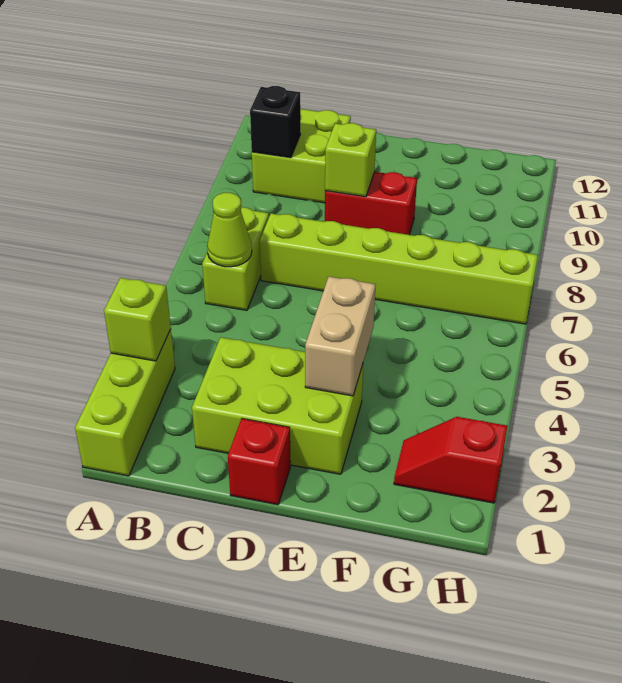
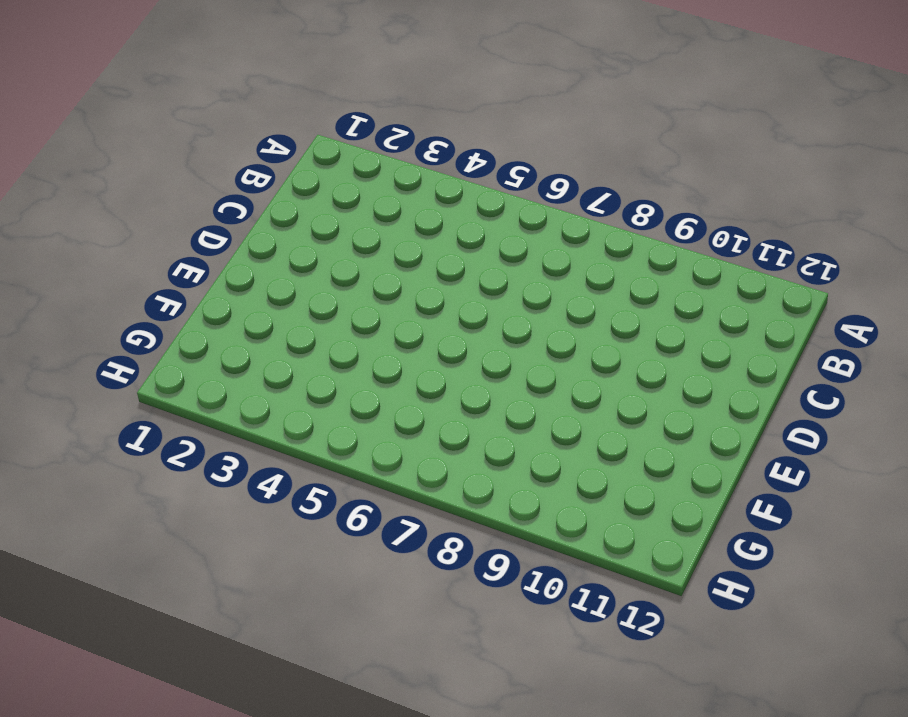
none -> lime brick A1:A3 level 1
none -> lime brick B6:B7 level 1
none -> lime brick B10:C11 level 1

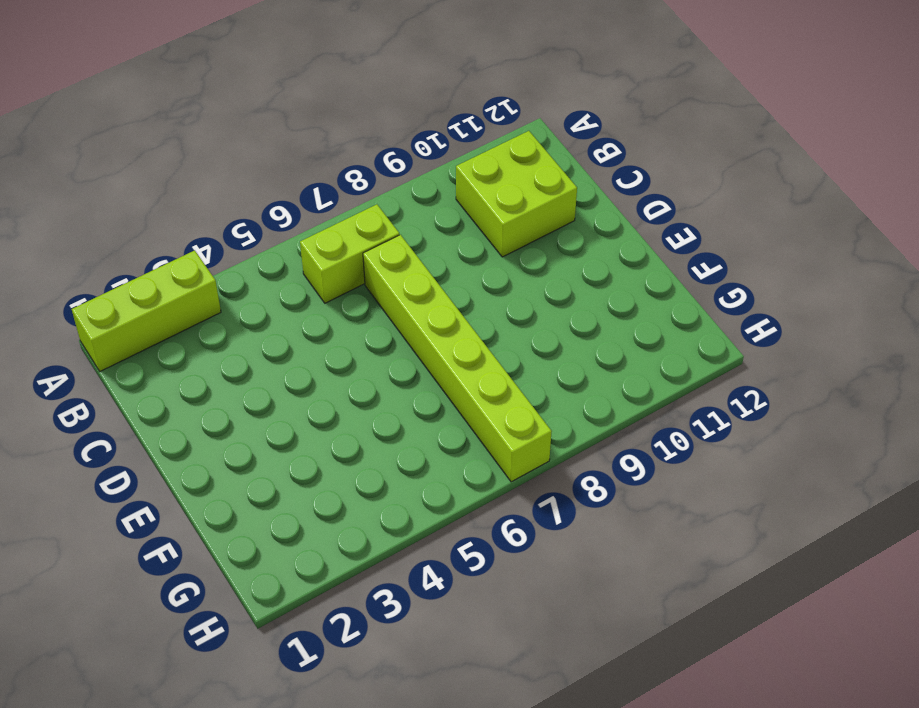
none -> lime brick C2:E3 level 1
none -> red brick D1 level 1
none -> red brick D9:E9 level 1

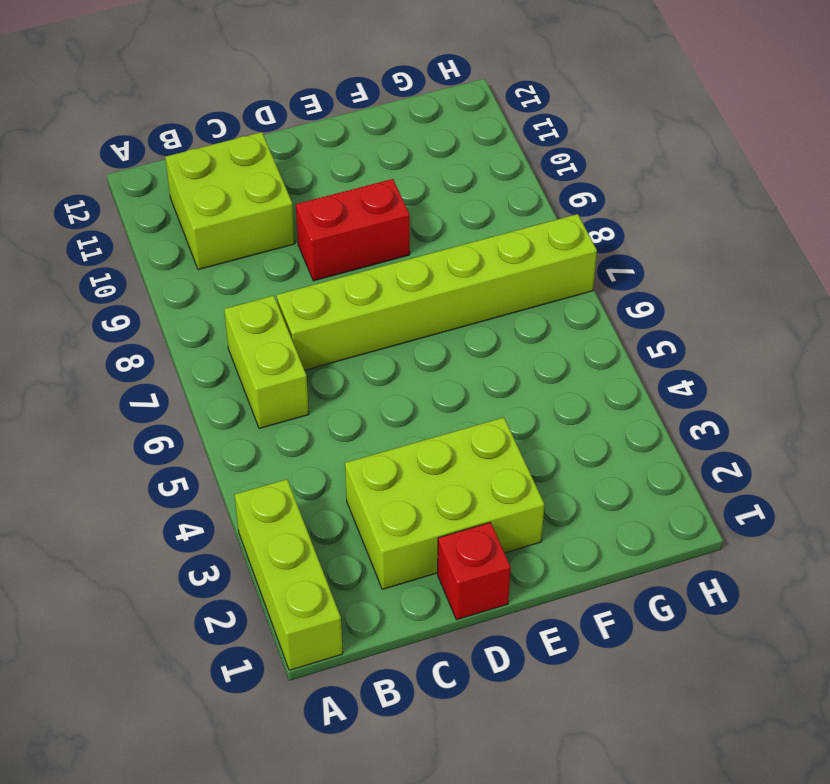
none -> red slope G2:H2 level 1 top H
none -> lime brick A3 level 2
none -> lime cone B6 level 2

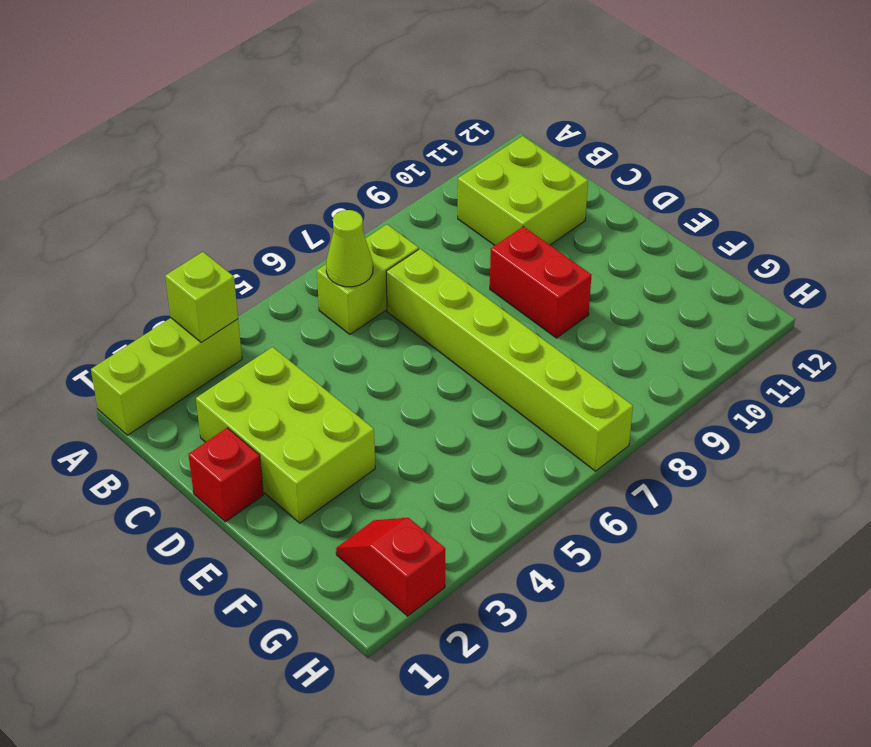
none -> black brick B10 level 2
none -> lime brick D9 level 2
none -> tan brick E3:E4 level 2

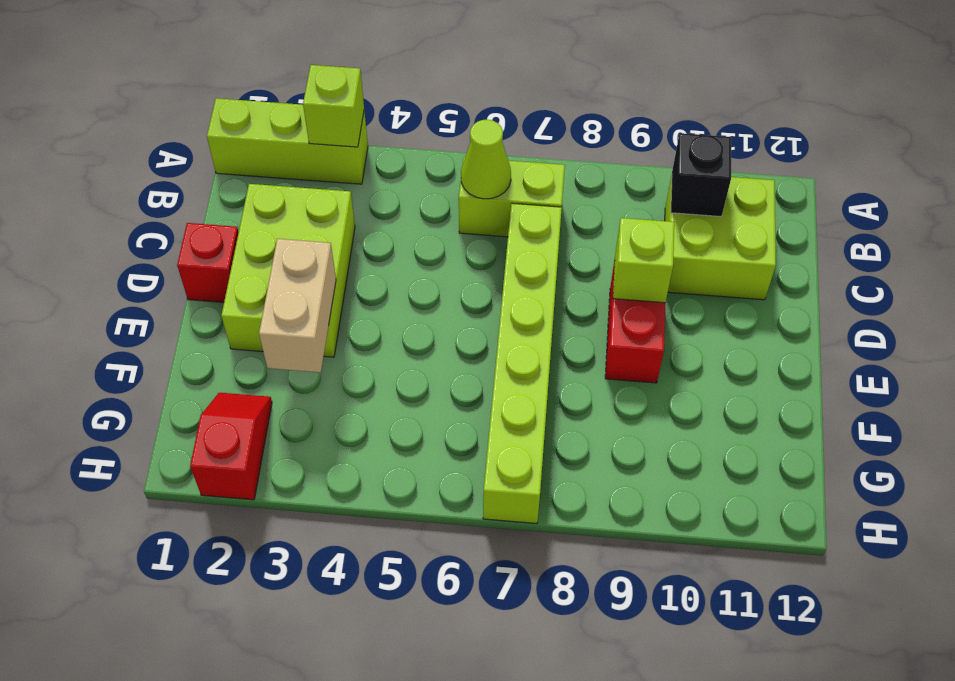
tan brick E3:F3 level 2 -> tan brick E3:E4 level 2

